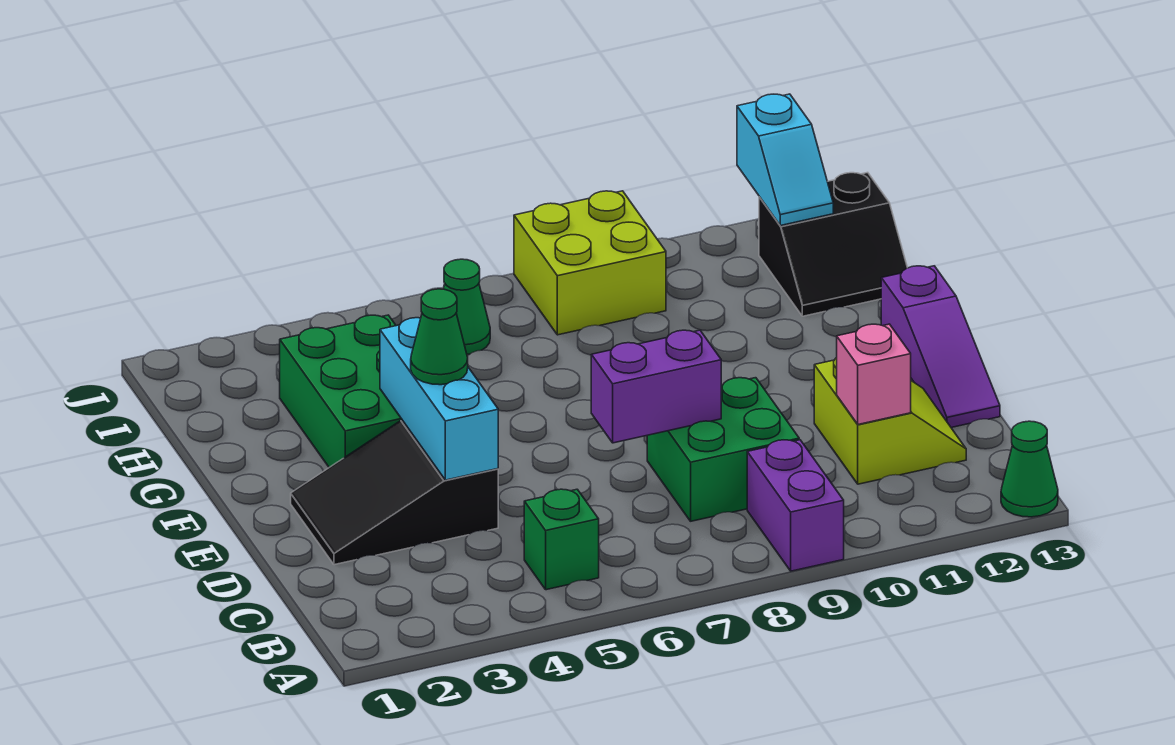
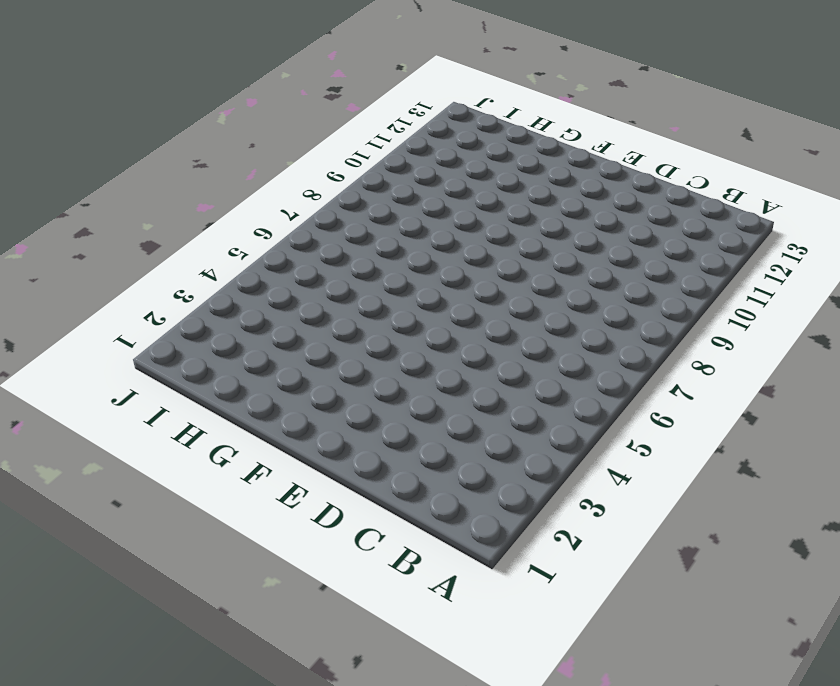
none -> purple brick A9:B9 level 1
none -> green cone A13 level 1
none -> green brick B5 level 1

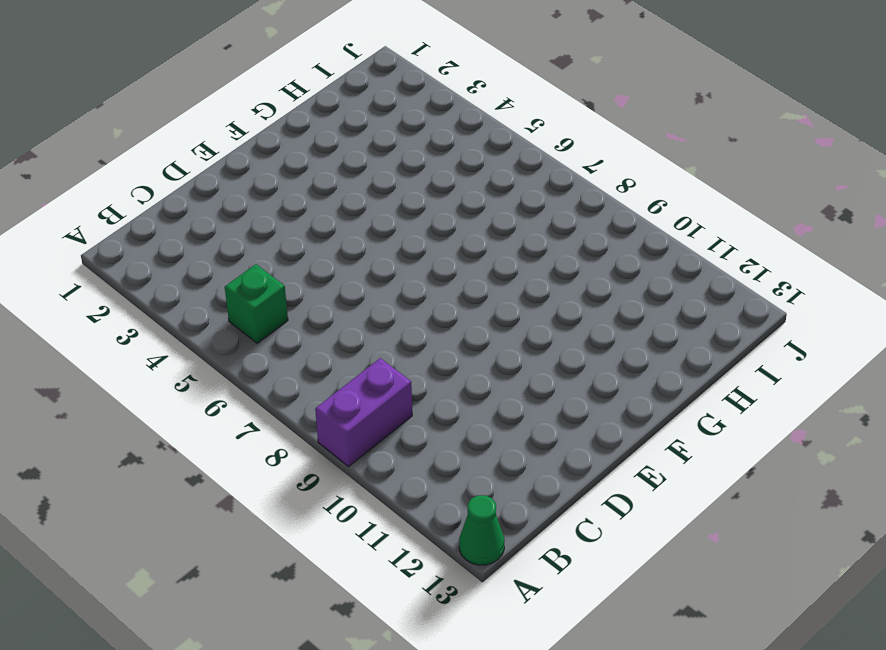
none -> green brick C8:D9 level 1
none -> lime slope C11:D12 level 1 top 11
none -> black slope D2:E4 level 1 top 4

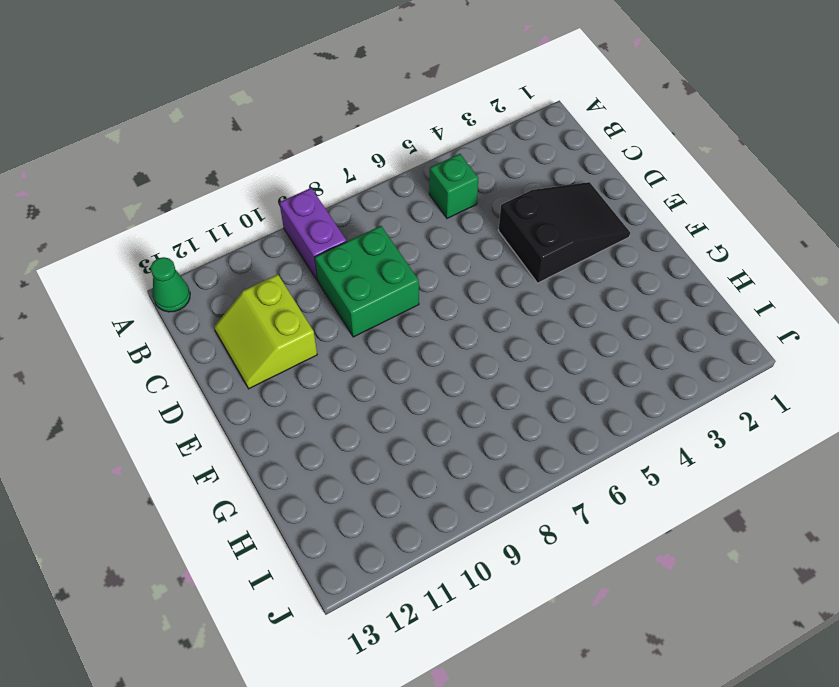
none -> purple slope D13:F13 level 1 top F
none -> green brick F3:H4 level 1
none -> black slope H12:I13 level 1 top I

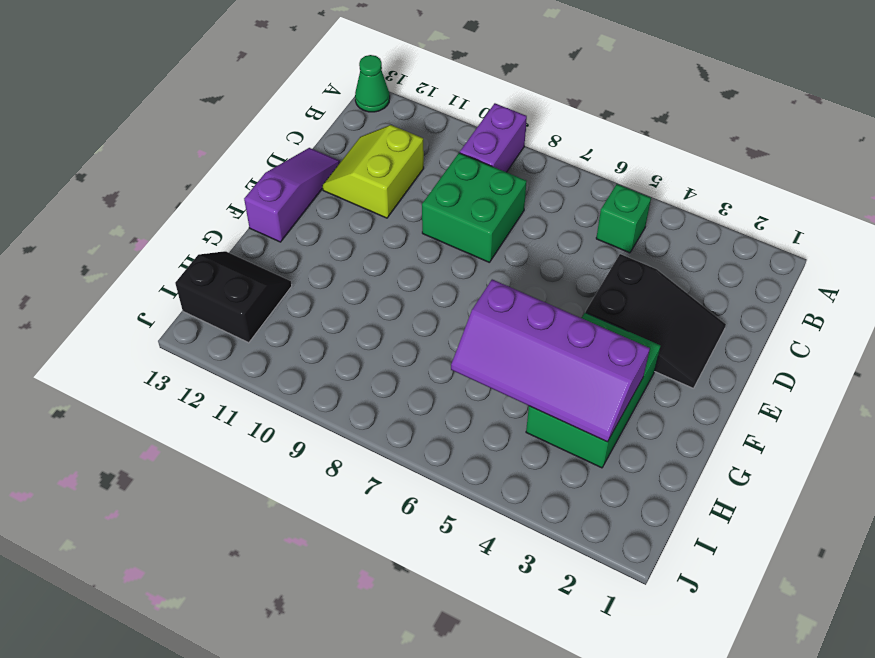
purple slope G3:H6 level 2 top G -> none
none -> green cone I6 level 1
none -> lime brick I8:J9 level 1
none -> pink brick C11 level 2

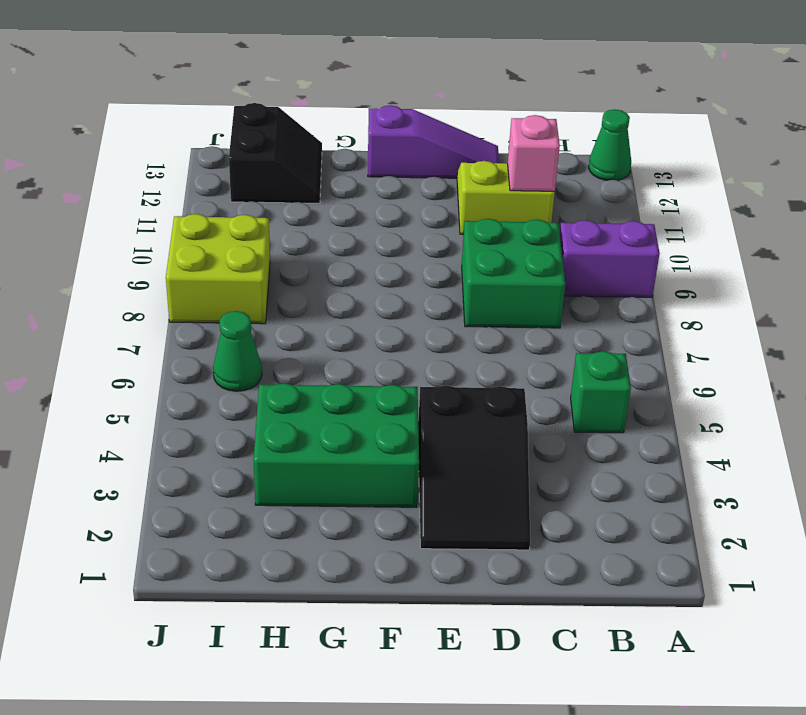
none -> cyan brick D4:F4 level 2
none -> purple brick D7:D8 level 2
none -> cyan slope I12:J12 level 2 top J

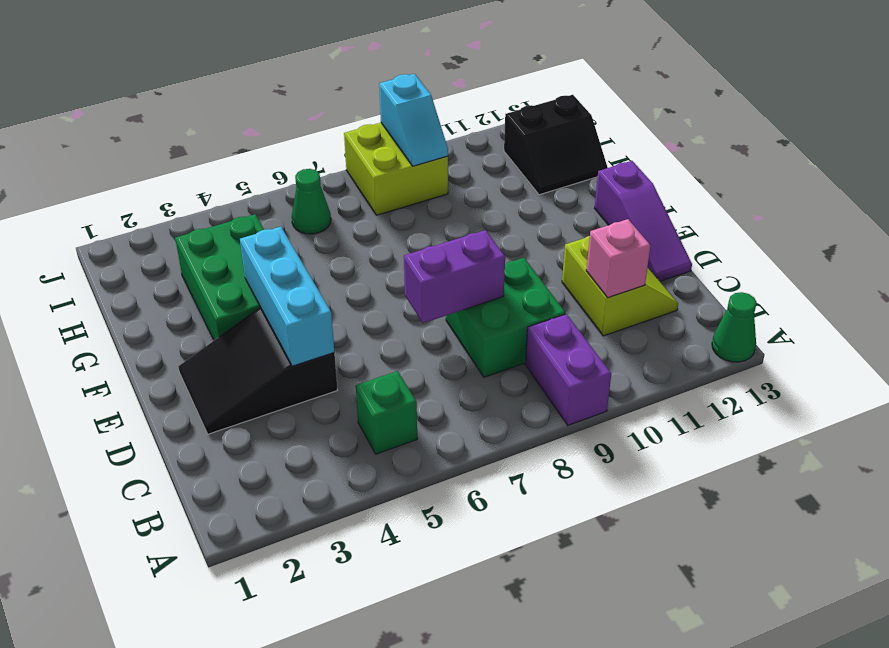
cyan slope I9:J9 level 2 top J -> cyan slope I12:J12 level 2 top J
none -> green cone E4 level 3

